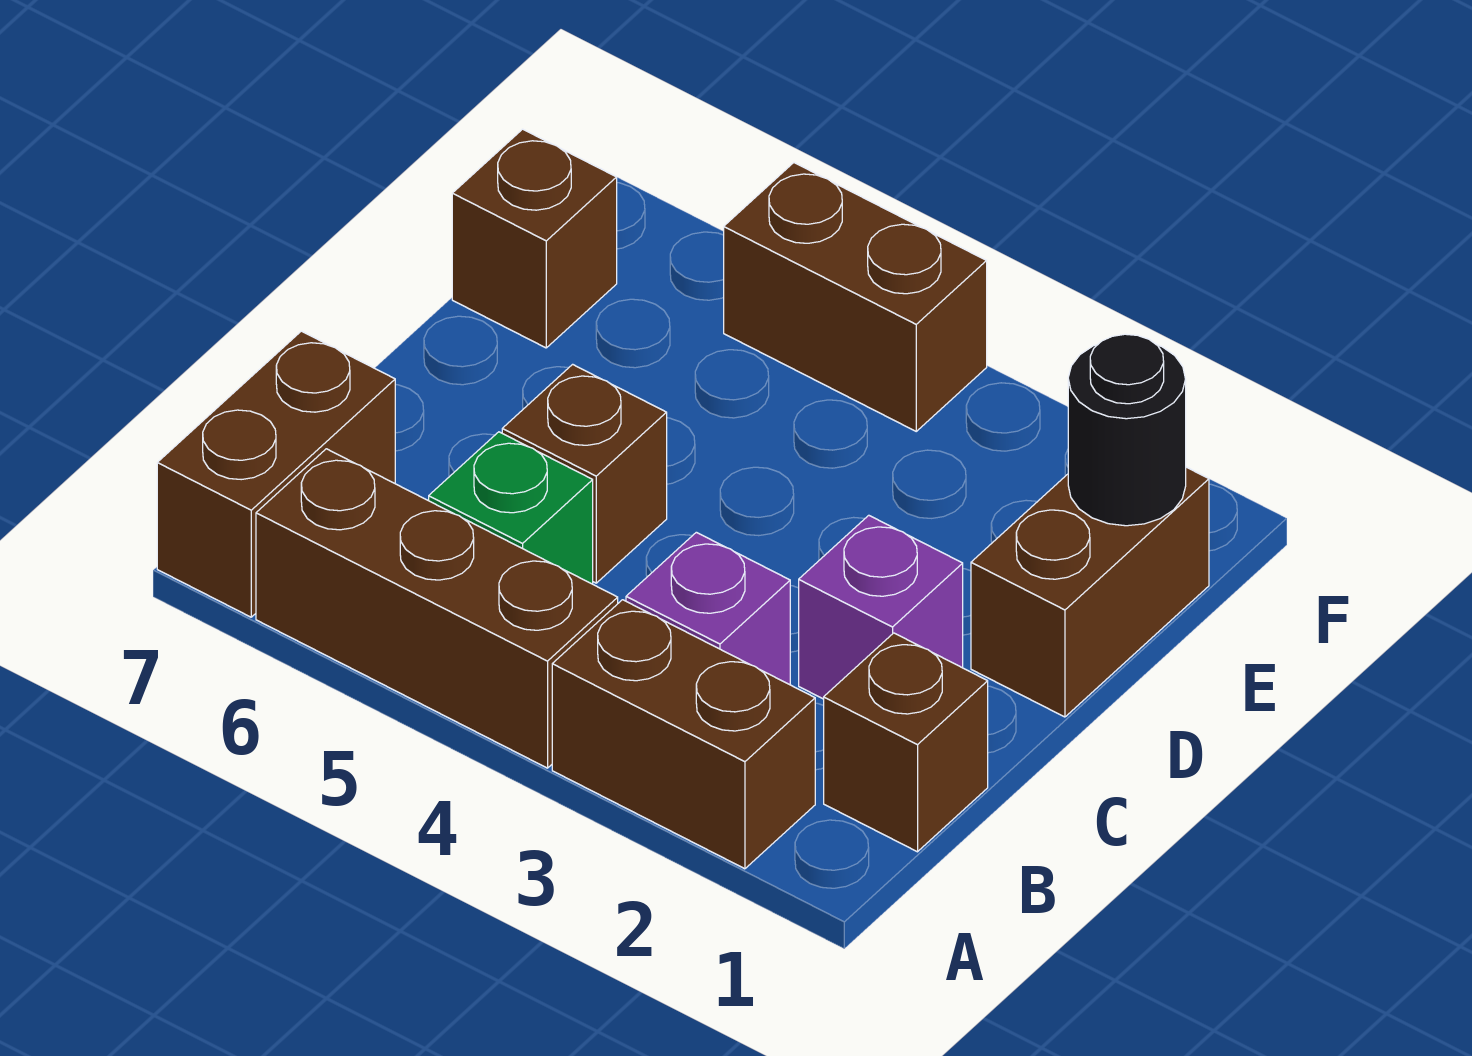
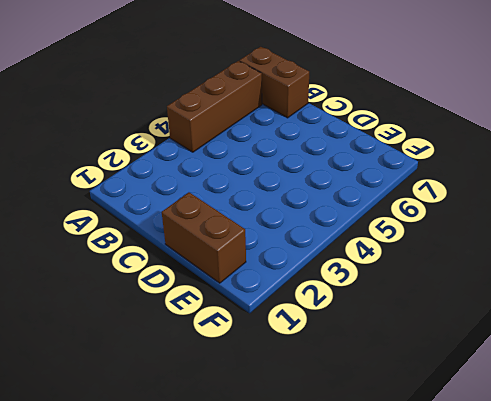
none -> brown brick A2:A3 level 1
none -> brown brick B1 level 1
none -> purple brick B3 level 1

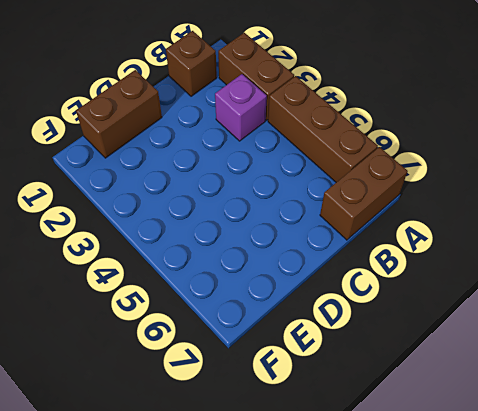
none -> green brick B5 level 1
none -> purple brick C2 level 1
none -> brown brick C5 level 1

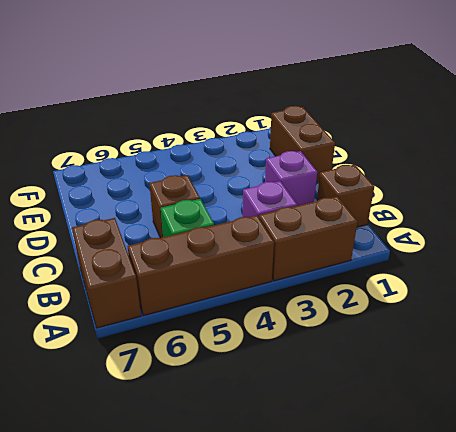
none -> brown brick E7 level 1
none -> brown brick F4:F5 level 1
none -> black round brick E1 level 2

